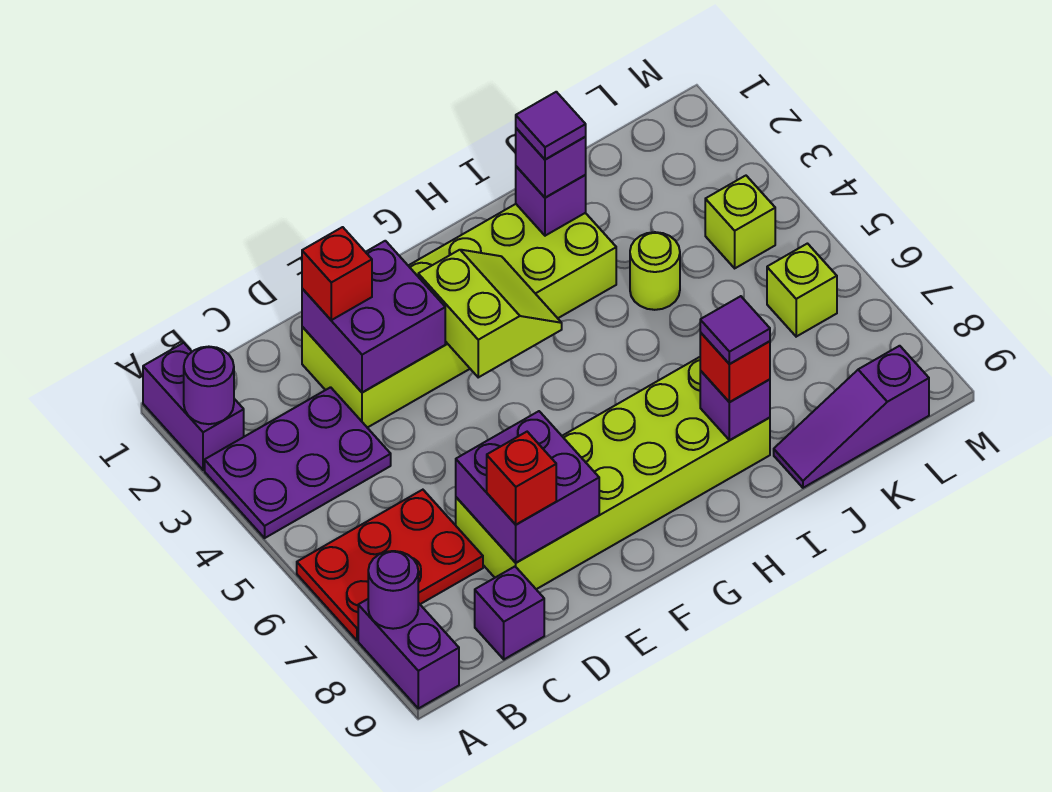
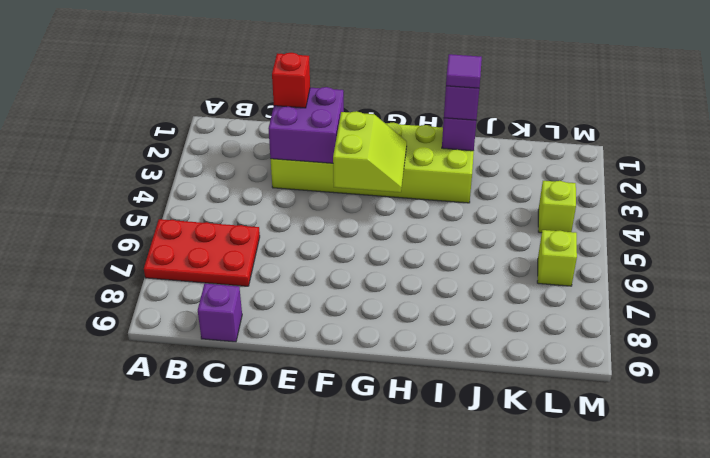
none -> purple brick A1:A2 level 1
none -> purple plate A3:C4 level 1
none -> purple brick A8:A9 level 1

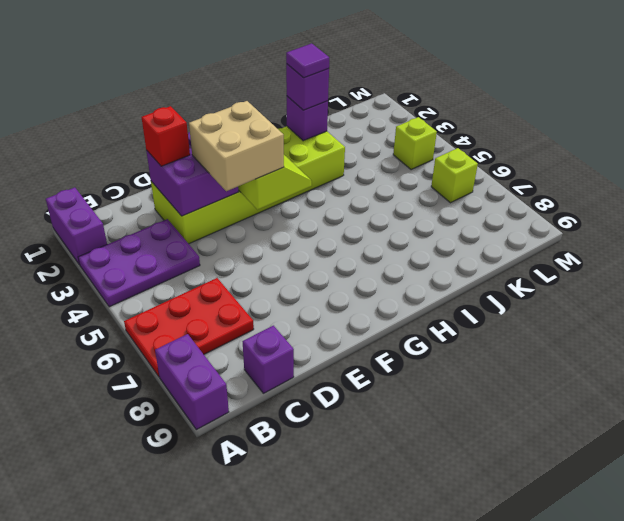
tan brick E3:F4 level 3 -> none
none -> lime brick D7:I8 level 1
none -> lime round brick J4 level 1
none -> purple slope J9:L9 level 1 top L

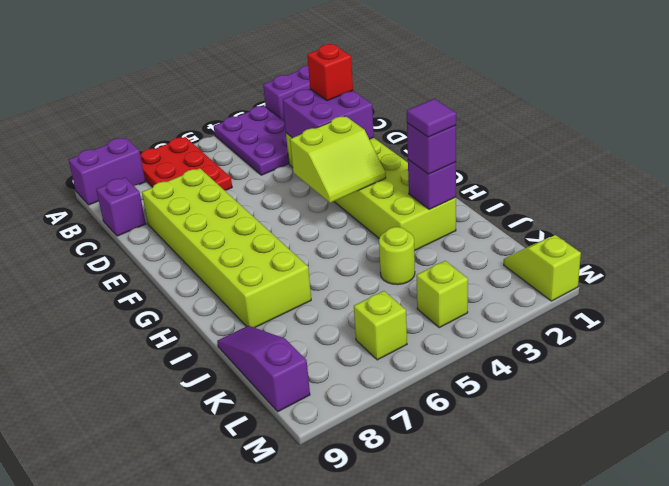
lime slope L1:M1 level 1 top M -> none
none -> purple round brick A2 level 2
none -> purple round brick A8 level 2
none -> purple brick D7:E8 level 2

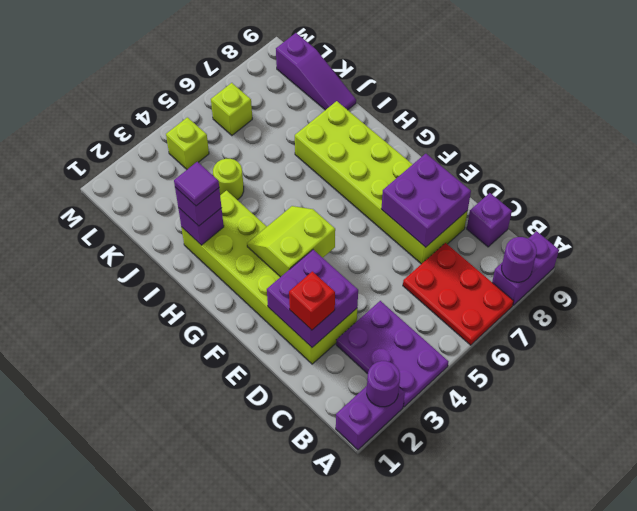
none -> purple brick I8 level 2
none -> red brick D8 level 3
none -> red brick I8 level 3

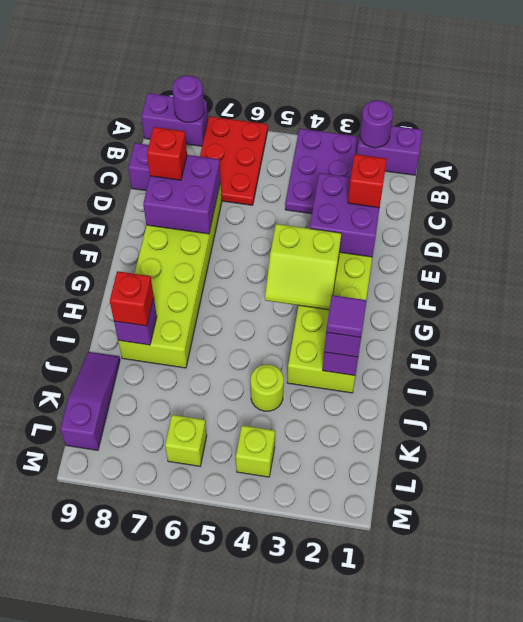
none -> purple tile I8 level 4

